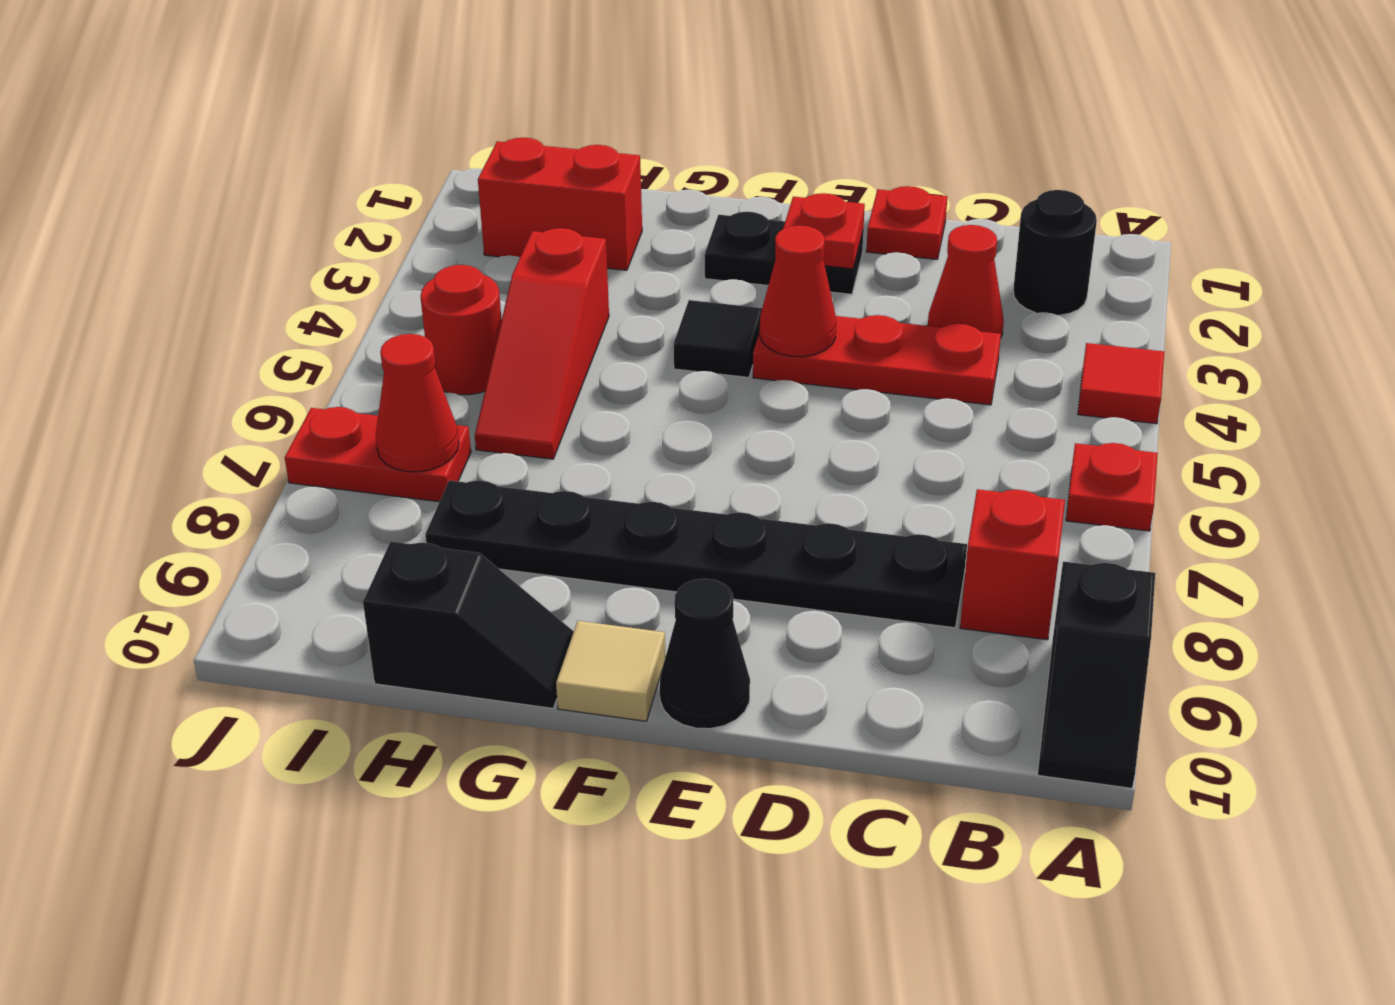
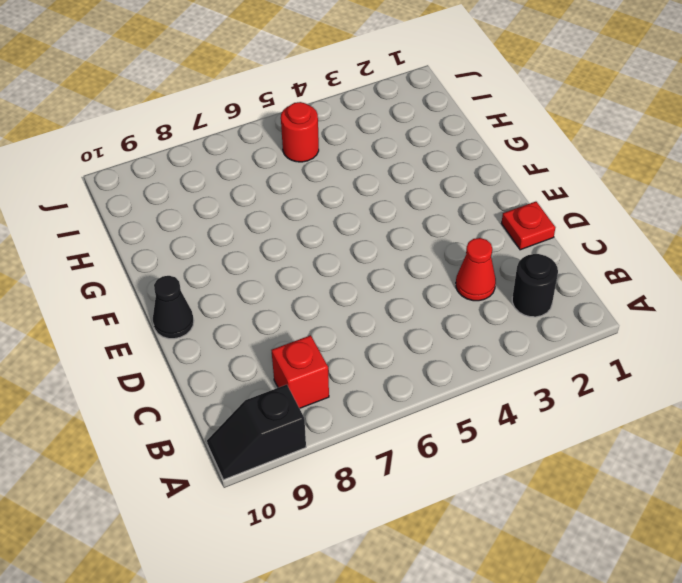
none -> red tile A4 level 1
none -> red plate A6 level 1
none -> red plate C4:E4 level 1

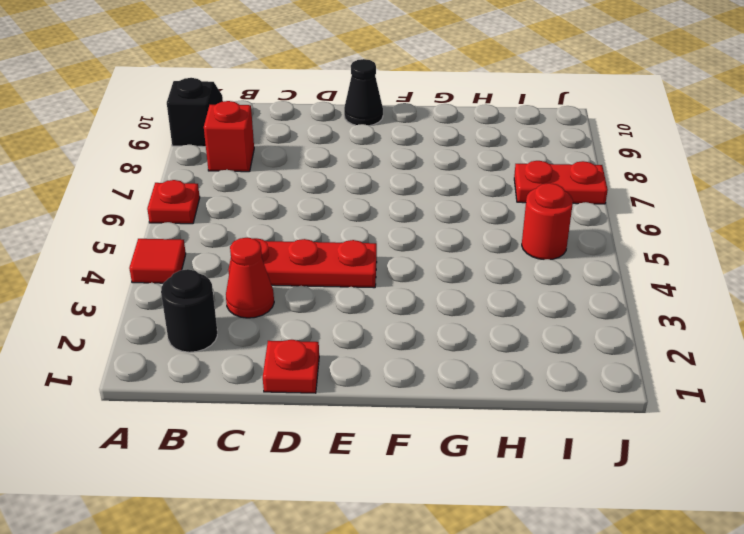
none -> black plate C8:H8 level 1
none -> black plate E2:F2 level 1
none -> black tile F4 level 1

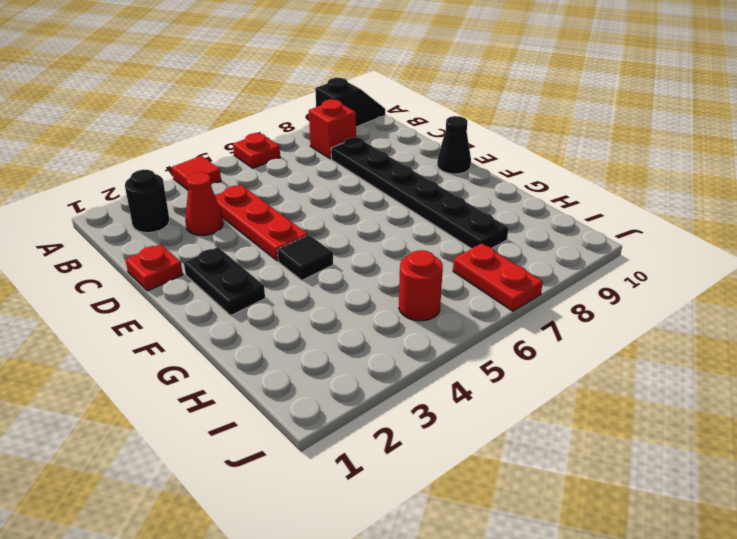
none -> tan tile F10 level 1
none -> black slope G10:H10 level 1 top H
none -> red brick H2:I2 level 1

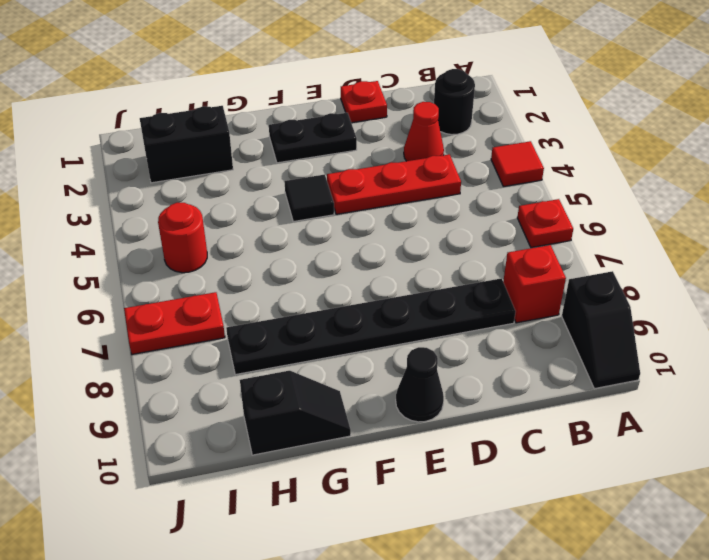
black brick H2:I2 level 1 -> red brick H2:I2 level 1
none -> tan tile F10 level 1
none -> red slope H4:H6 level 1 top 4
none -> red plate E2 level 2

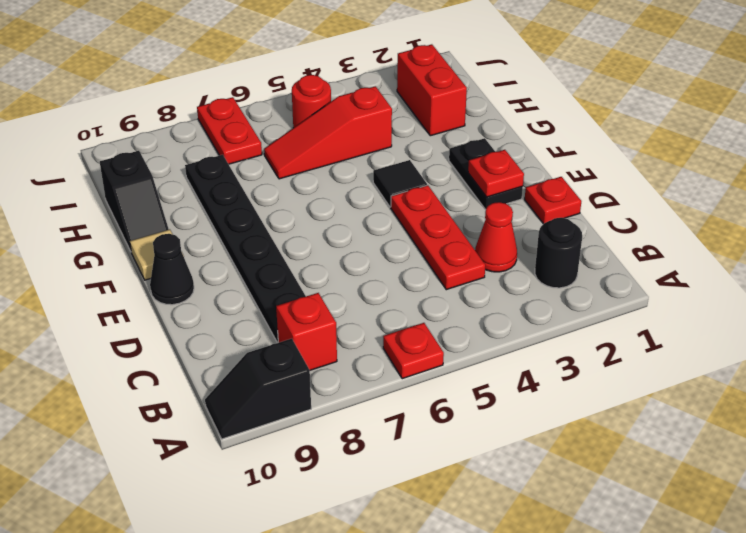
none -> red tile A4 level 1
none -> red cone E4 level 2
none -> red cone I7 level 2

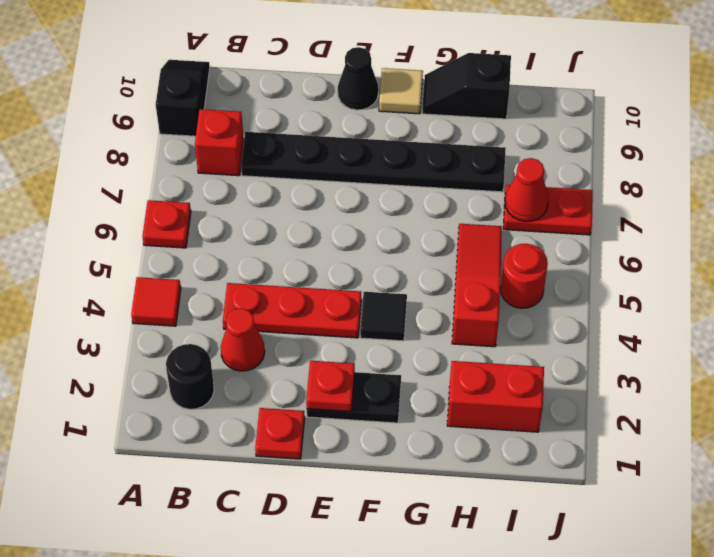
none -> red cone E4 level 2

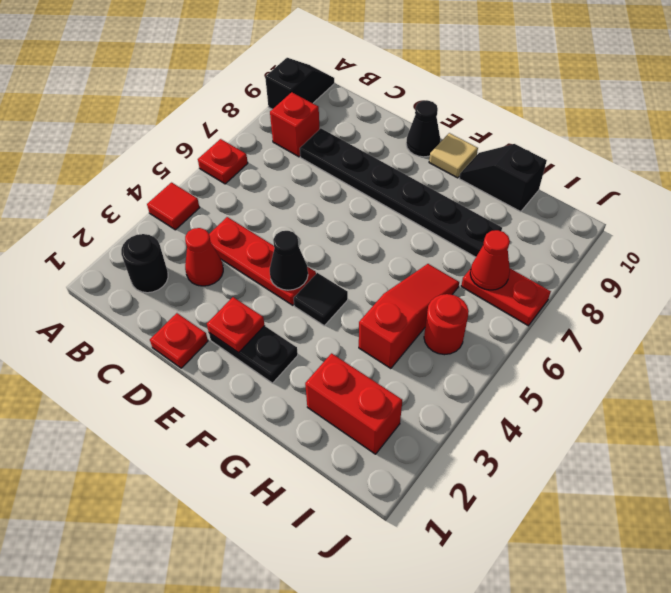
black cone E4 level 2 -> red cone E4 level 2

